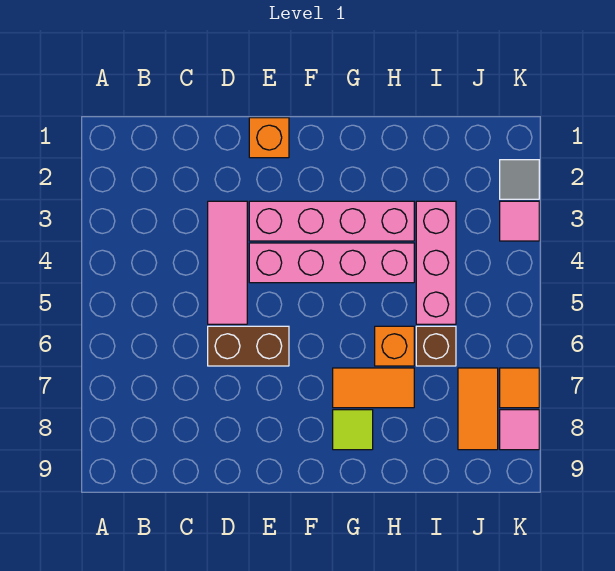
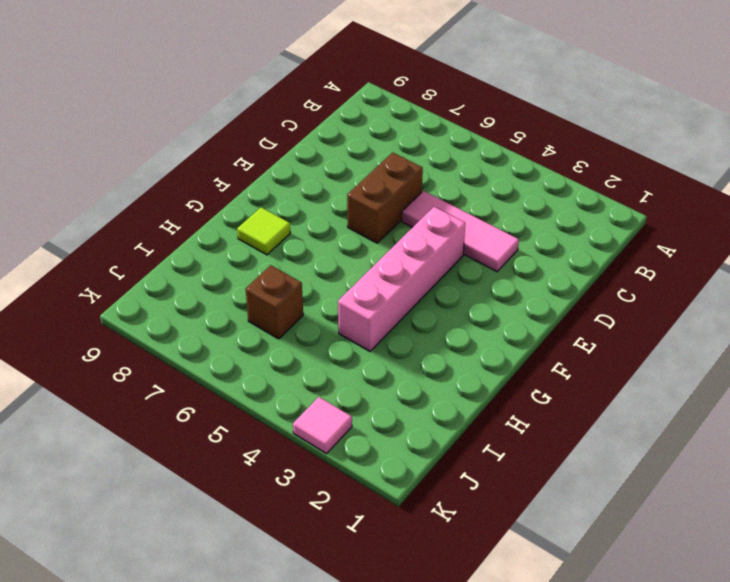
none -> orange brick E1 level 1
none -> pink brick E3:H3 level 1
none -> orange tile G7:H7 level 1

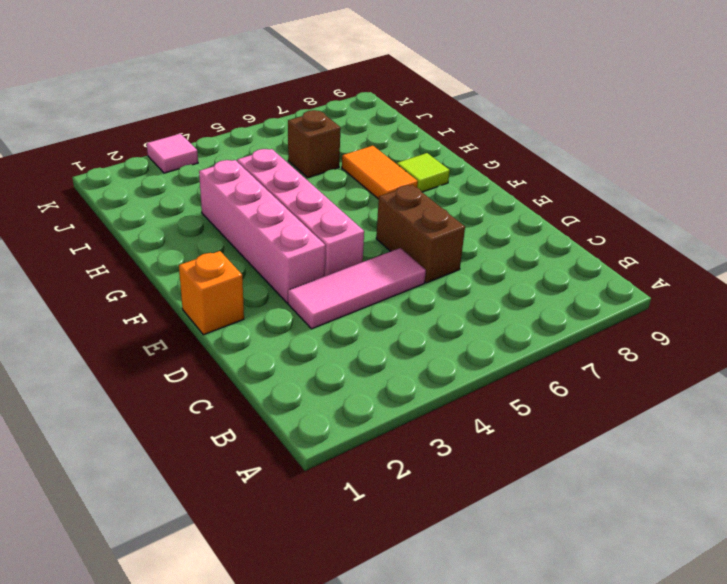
none -> orange brick H6 level 1
none -> pink brick I3:I5 level 1
none -> orange tile J7:J8 level 1

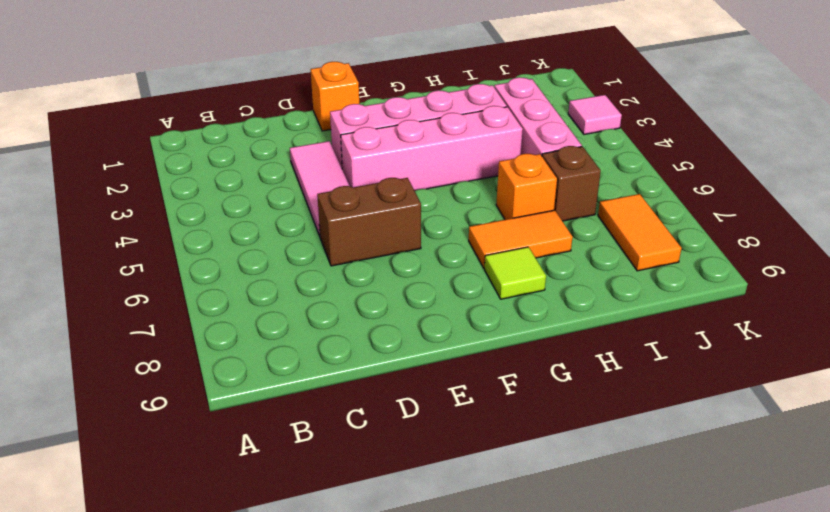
none -> grey tile K2 level 1
none -> orange tile K7 level 1
none -> pink tile K8 level 1

